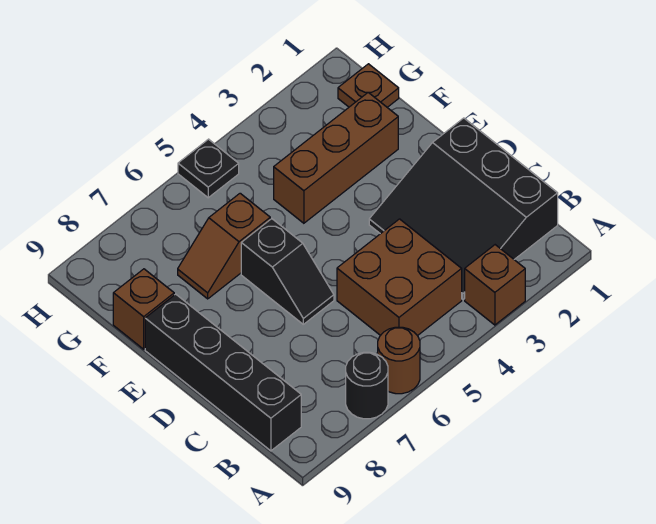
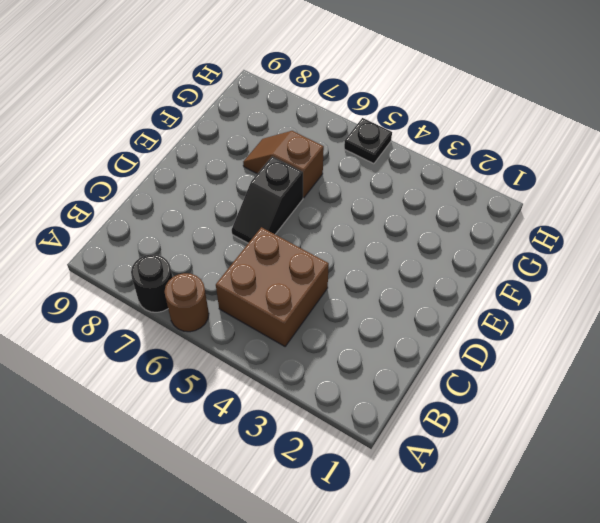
none -> brown brick A3 level 1
none -> black slope B1:D3 level 1 top 1
none -> black brick B9:E9 level 1

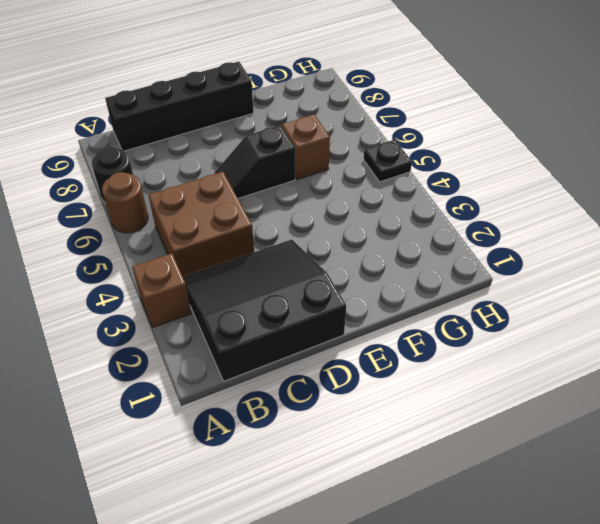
none -> brown brick F2:F4 level 1
none -> brown brick F9 level 1
none -> brown plate G1 level 1

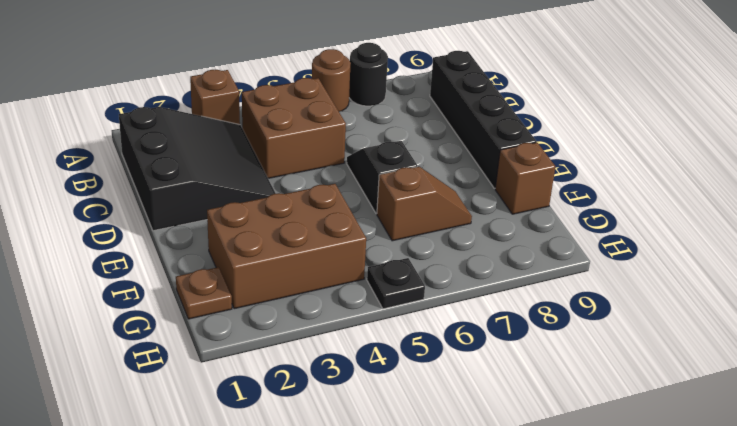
brown brick F2:G4 level 1 -> brown brick F2:F4 level 1

